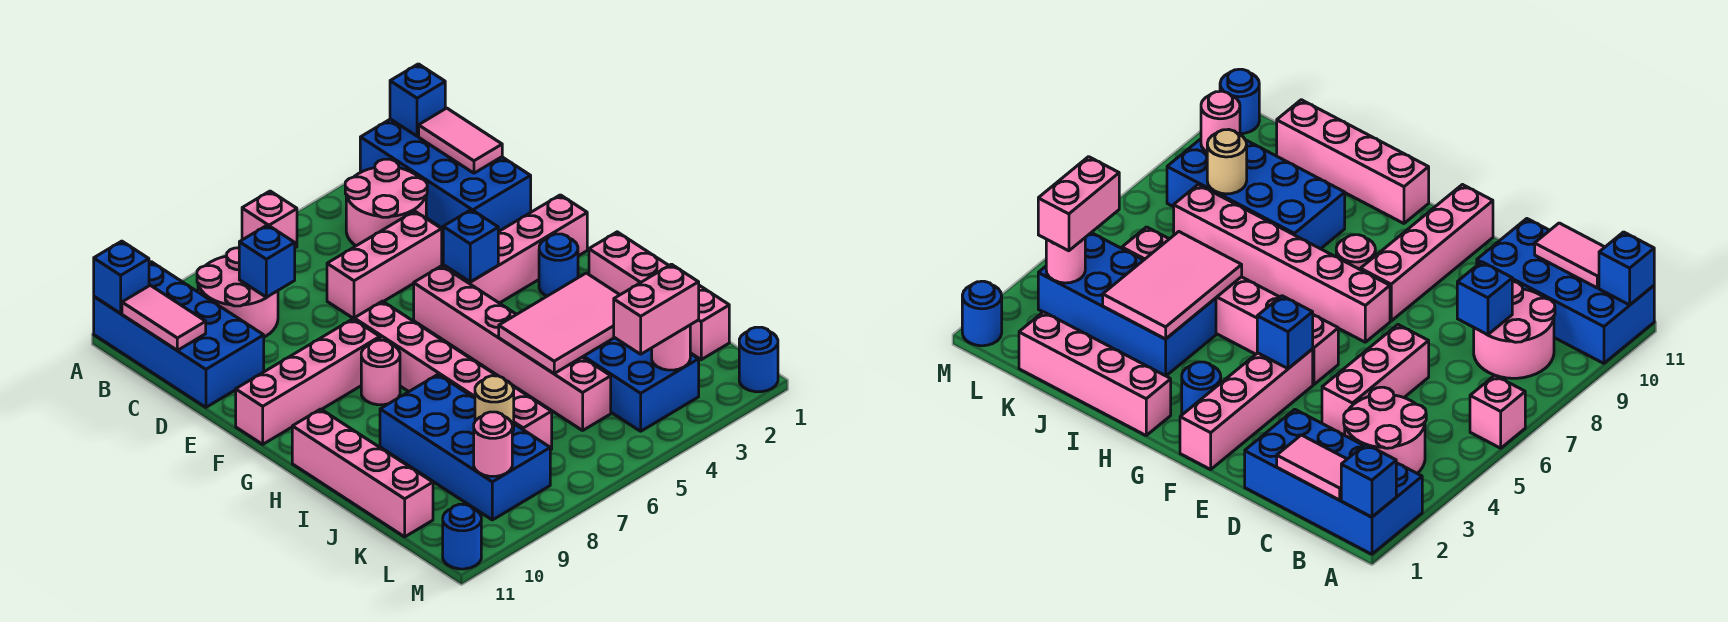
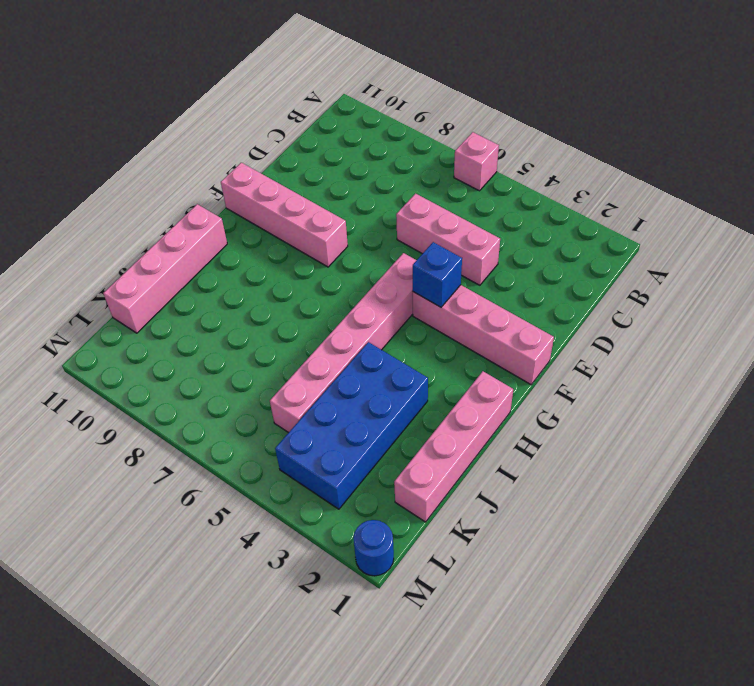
none -> blue brick A1:D2 level 1
none -> blue brick A10:D11 level 1
none -> pink round brick B3:C4 level 1

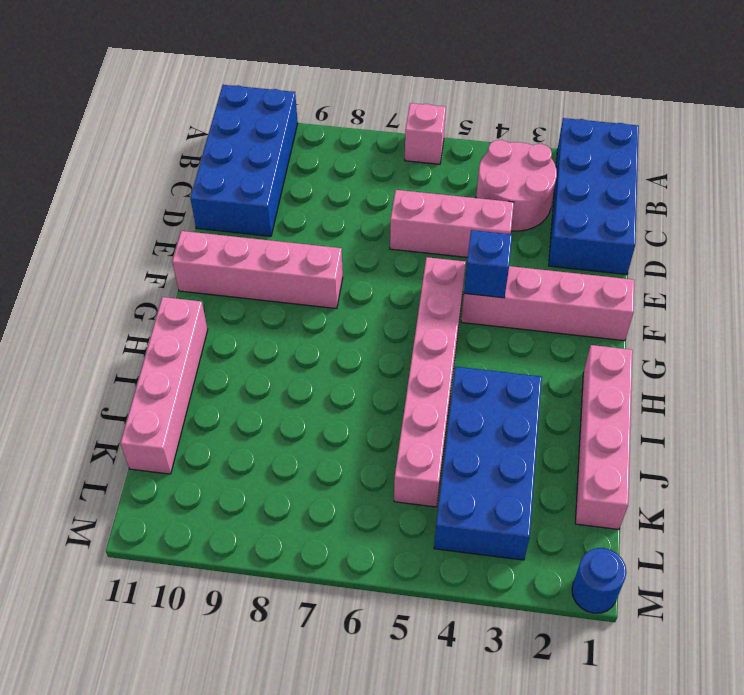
none -> pink round brick B8:C9 level 1
none -> pink brick F7:K7 level 1
none -> blue round brick G2 level 1

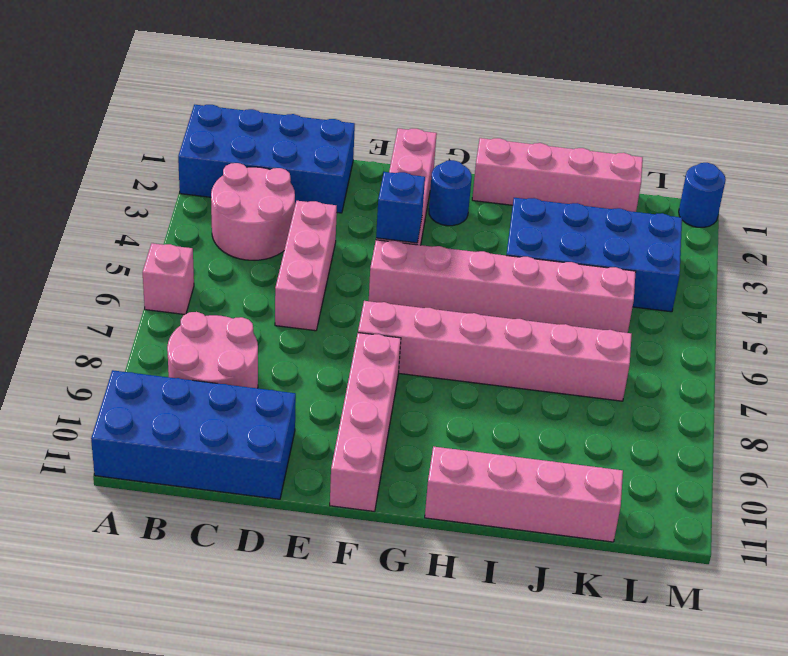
none -> pink round brick G8 level 1
none -> blue brick I8:L9 level 1
none -> blue round brick M11 level 1

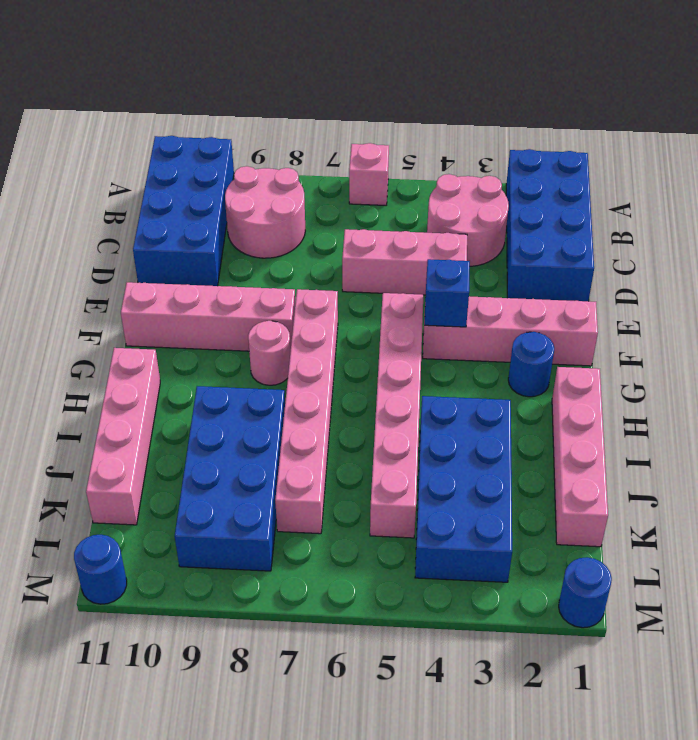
none -> blue brick A1 level 2
none -> blue brick A11 level 2
none -> pink tile B1:C1 level 2

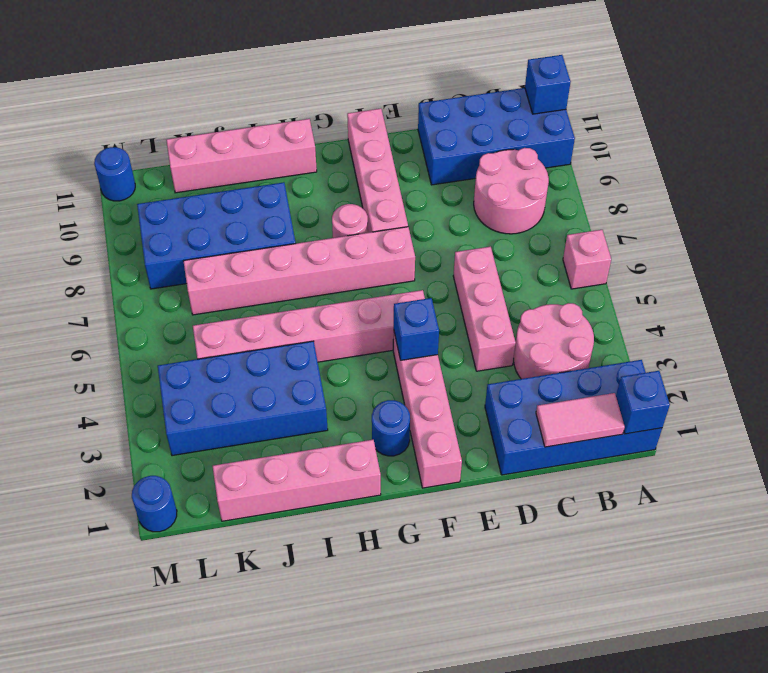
none -> pink tile B11:C11 level 2
none -> blue brick C8 level 2
none -> pink tile I3:J5 level 2

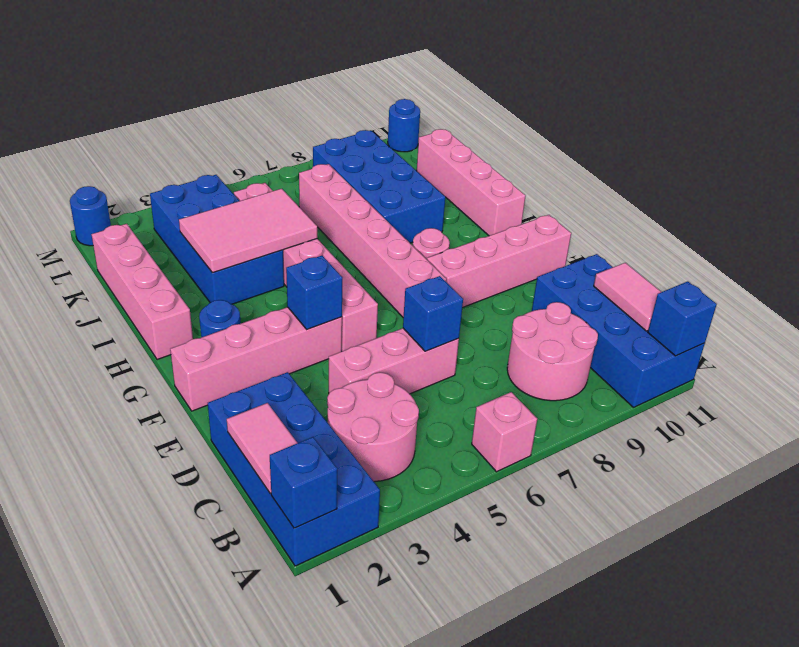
blue brick D6 level 2 -> blue brick C8 level 2
none -> tan round brick K8 level 2
none -> pink round brick L3 level 2
none -> pink round brick L9 level 2

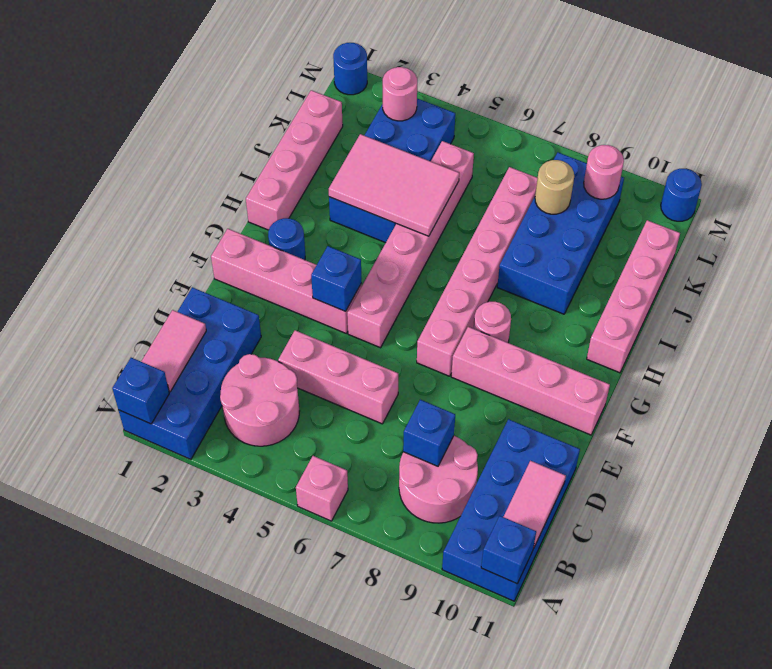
none -> pink brick L3:L4 level 3

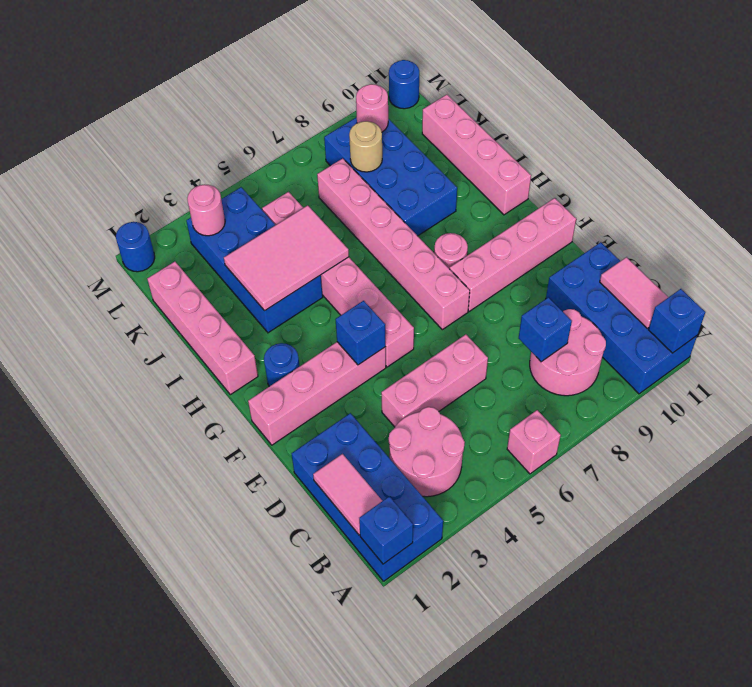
none -> pink brick L3:L4 level 3

